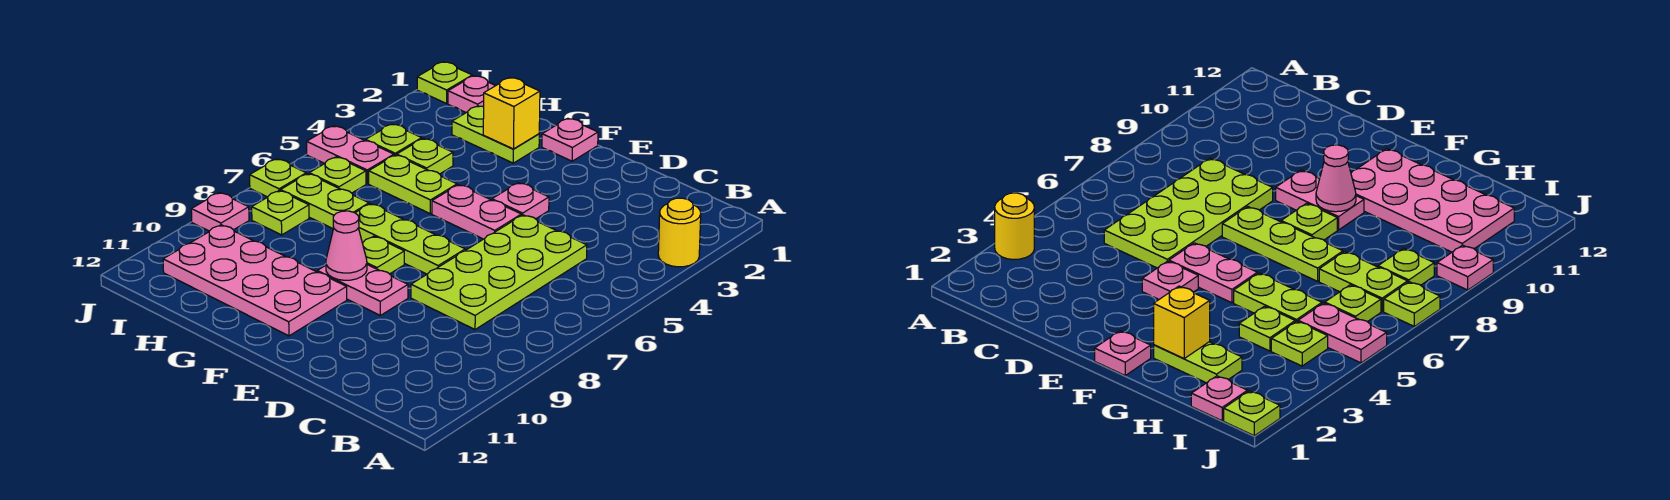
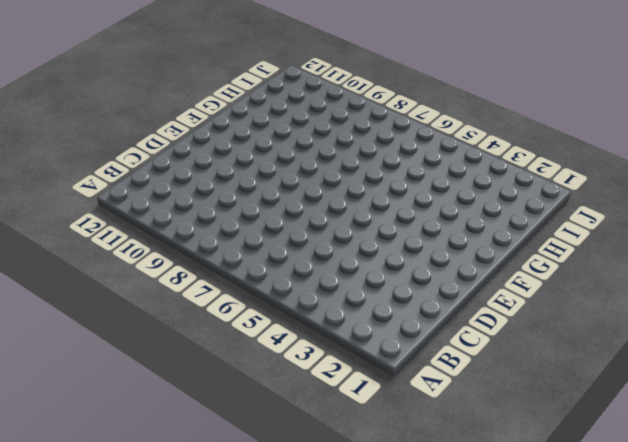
none -> yellow round brick A3 level 1
none -> lime plate C5:D8 level 1
none -> pink plate E4 level 1

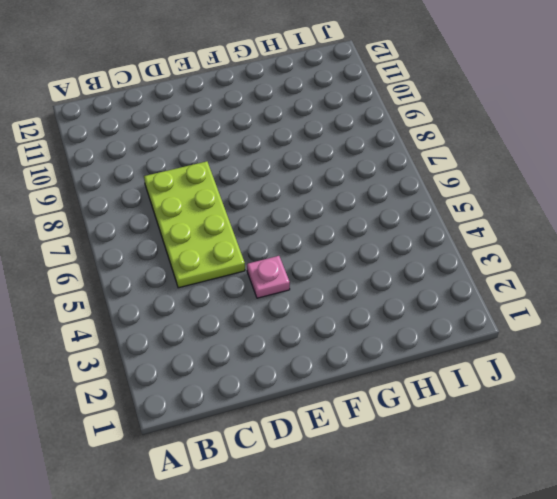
none -> yellow round brick A3 level 1
none -> pink plate E5:F5 level 1
none -> lime plate E7:G7 level 1

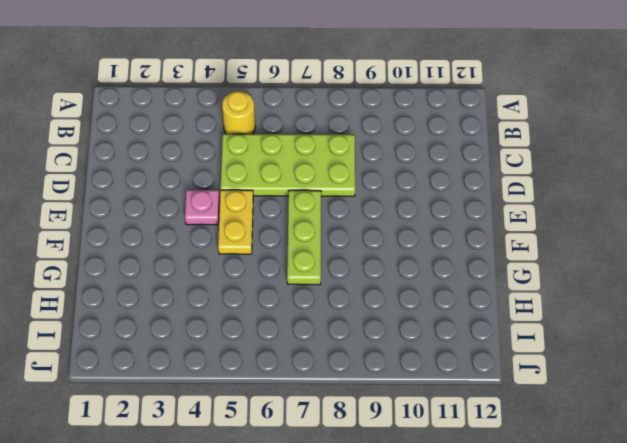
yellow round brick B5 level 1 -> yellow round brick A3 level 1
yellow plate E5:F5 level 1 -> pink plate E5:F5 level 1
none -> pink plate E9:F9 level 1
none -> pink plate F1 level 1
none -> lime plate F8 level 1

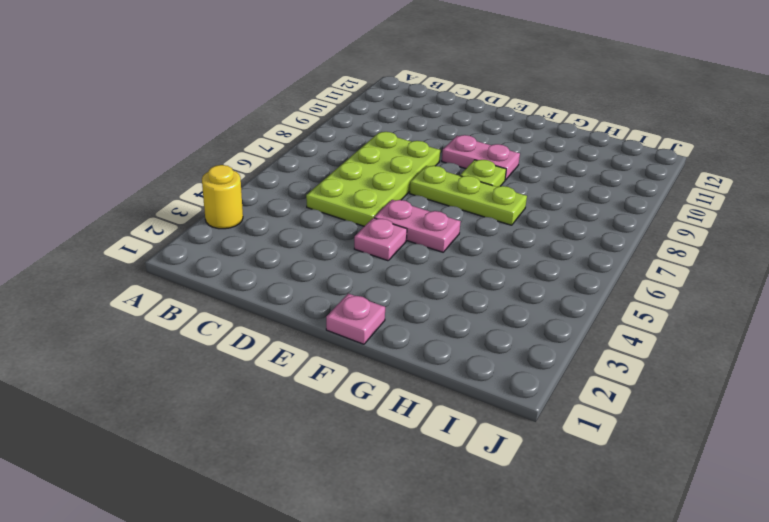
none -> pink plate F10:I11 level 1
none -> lime plate G2:H2 level 1
none -> lime plate G5:H5 level 1

